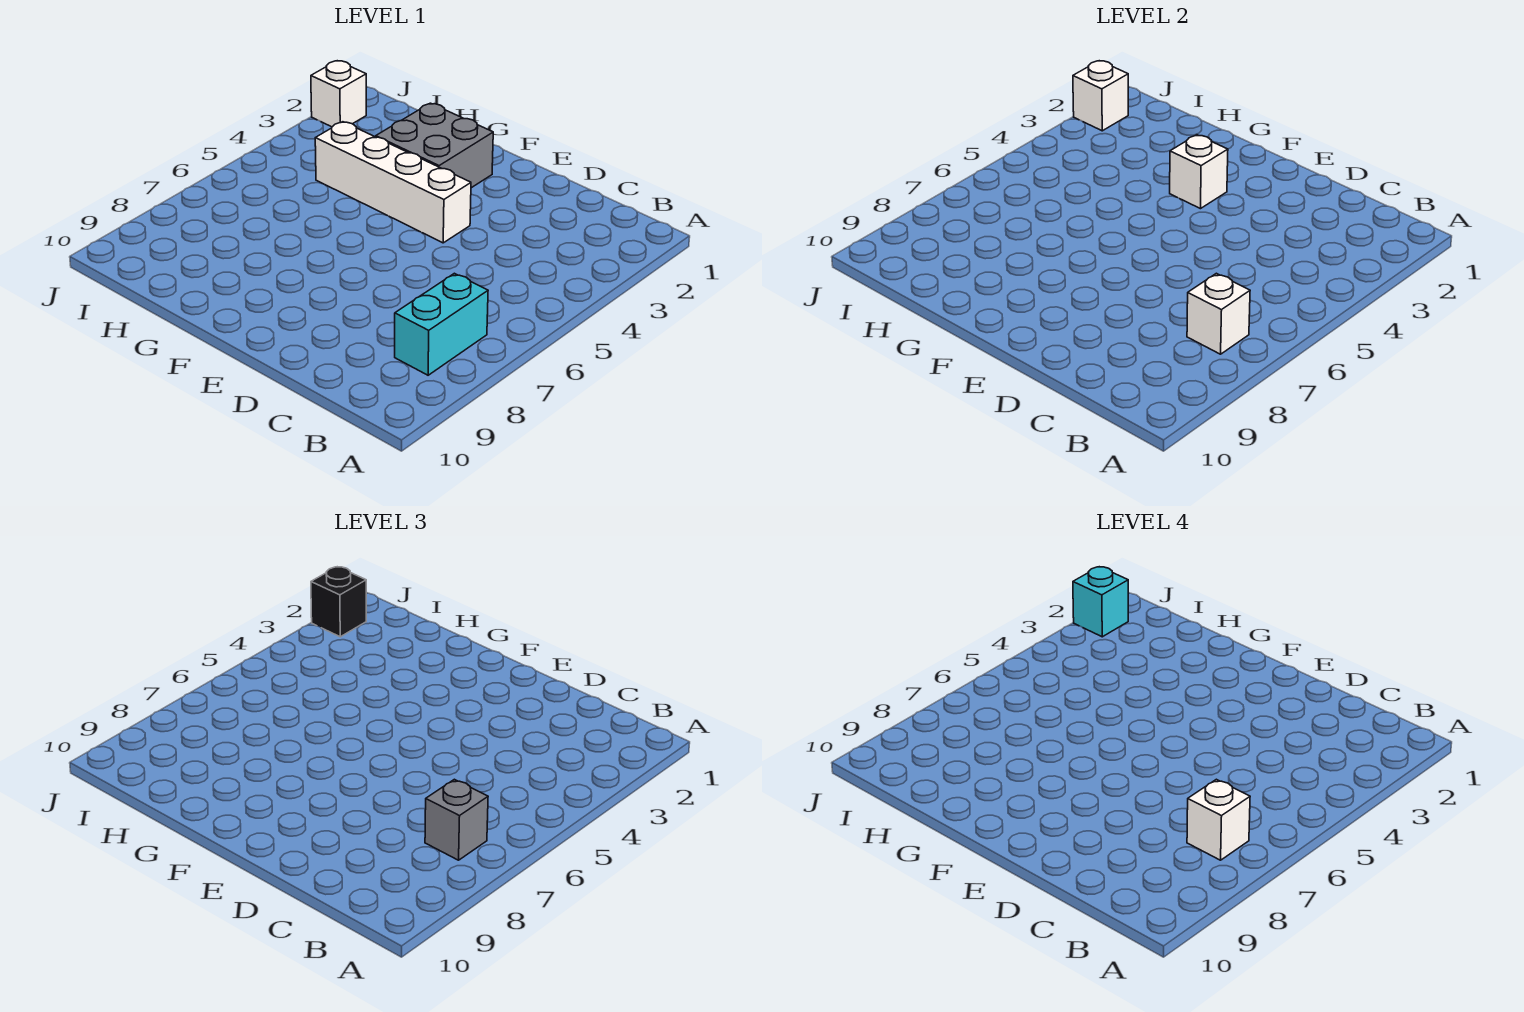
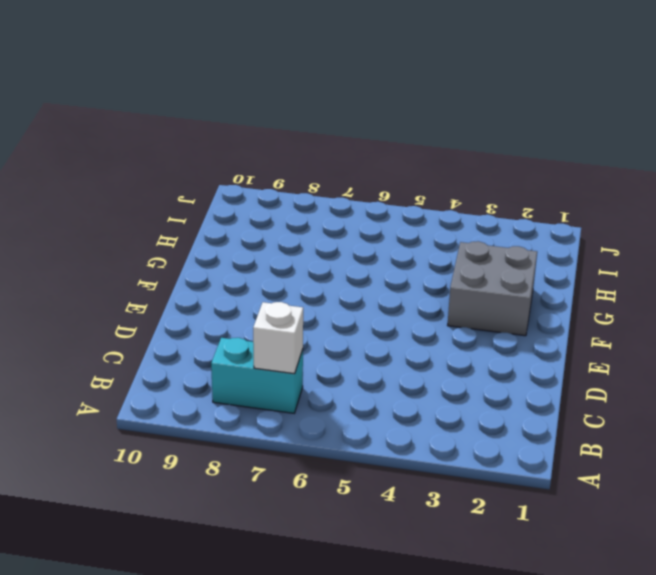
none -> white brick E4:H4 level 1
none -> white brick J2 level 1

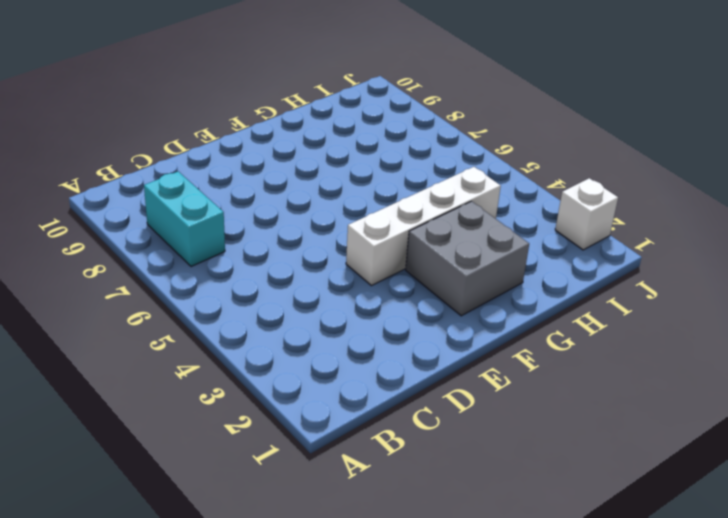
none -> white brick B7 level 2
none -> white brick F3 level 2

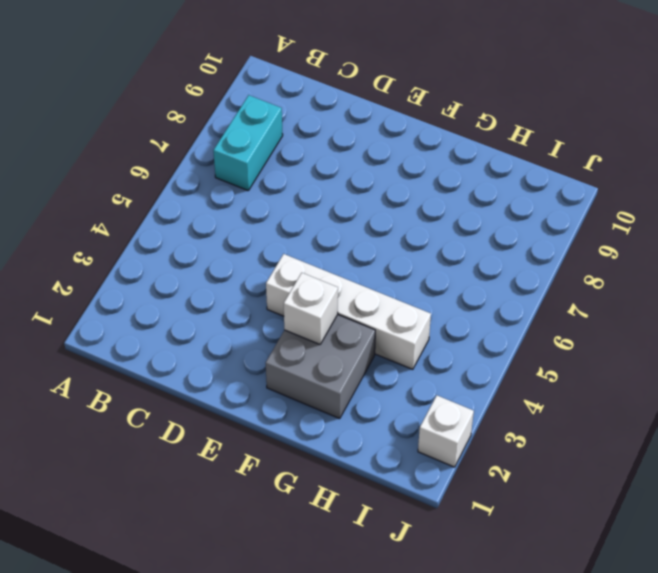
none -> white brick B7 level 2
none -> white brick J2 level 2

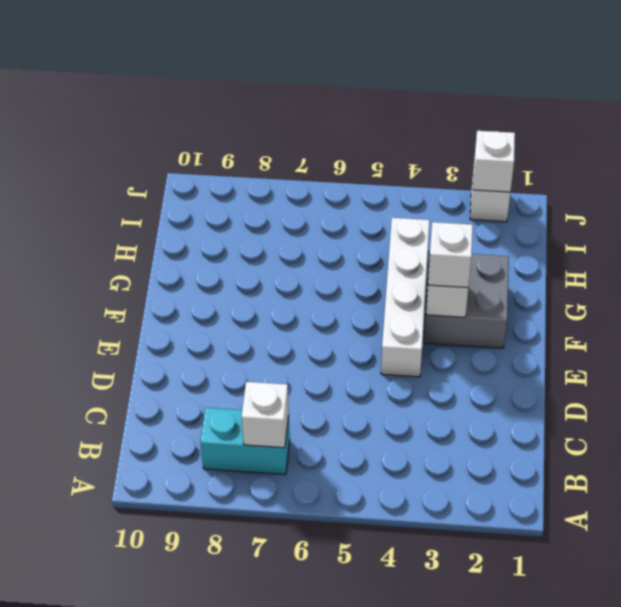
white brick F3 level 3 -> white brick B7 level 4
none -> grey brick B7 level 3
none -> black brick J2 level 3

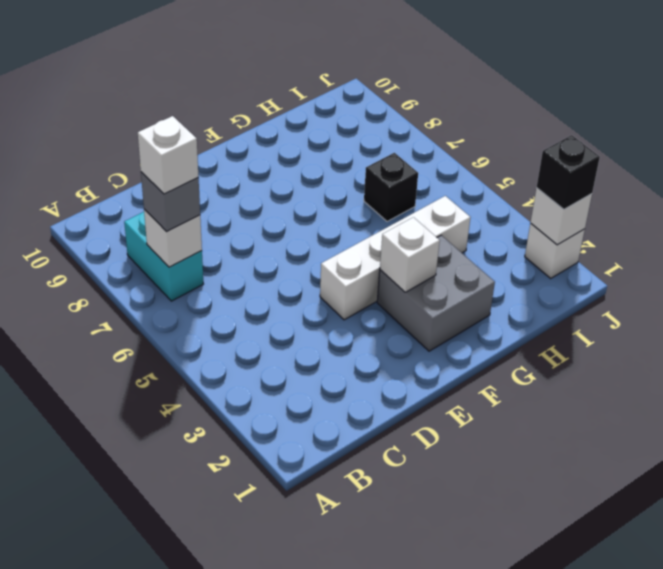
black brick H6 level 1 -> none
none -> cyan brick J2 level 4

